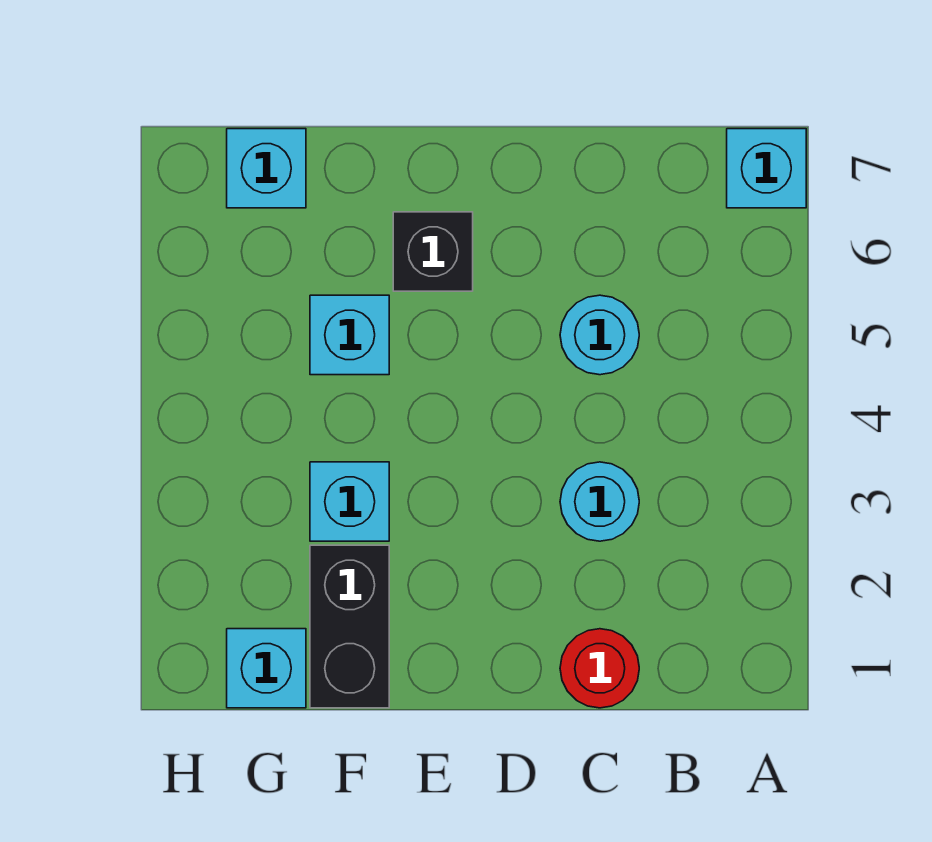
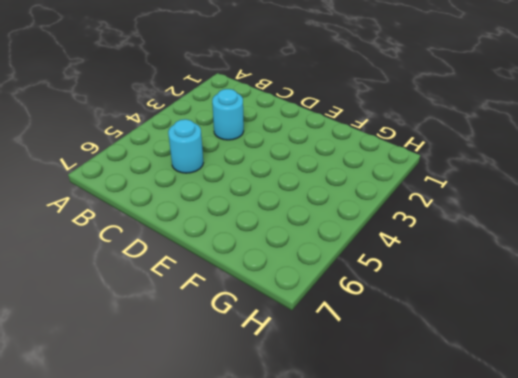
none -> cyan brick A7 level 1
none -> red round brick C1 level 1

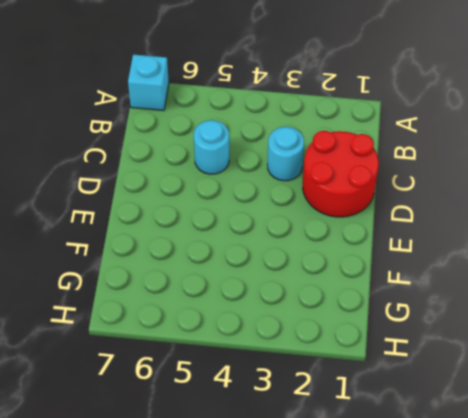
red round brick C1:D2 level 1 -> red round brick C1 level 1
none -> black brick E6 level 1
none -> black brick F1:F2 level 1

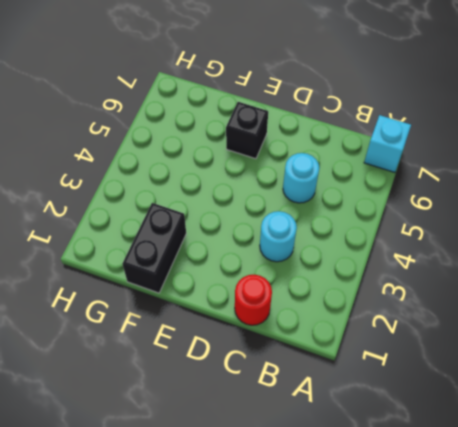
none -> cyan brick F3 level 1
none -> cyan brick F5 level 1

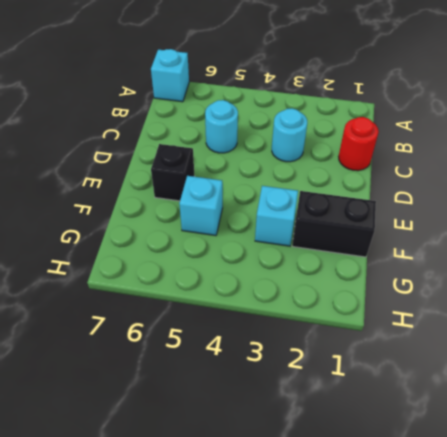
none -> cyan brick G1 level 1
none -> cyan brick G7 level 1

